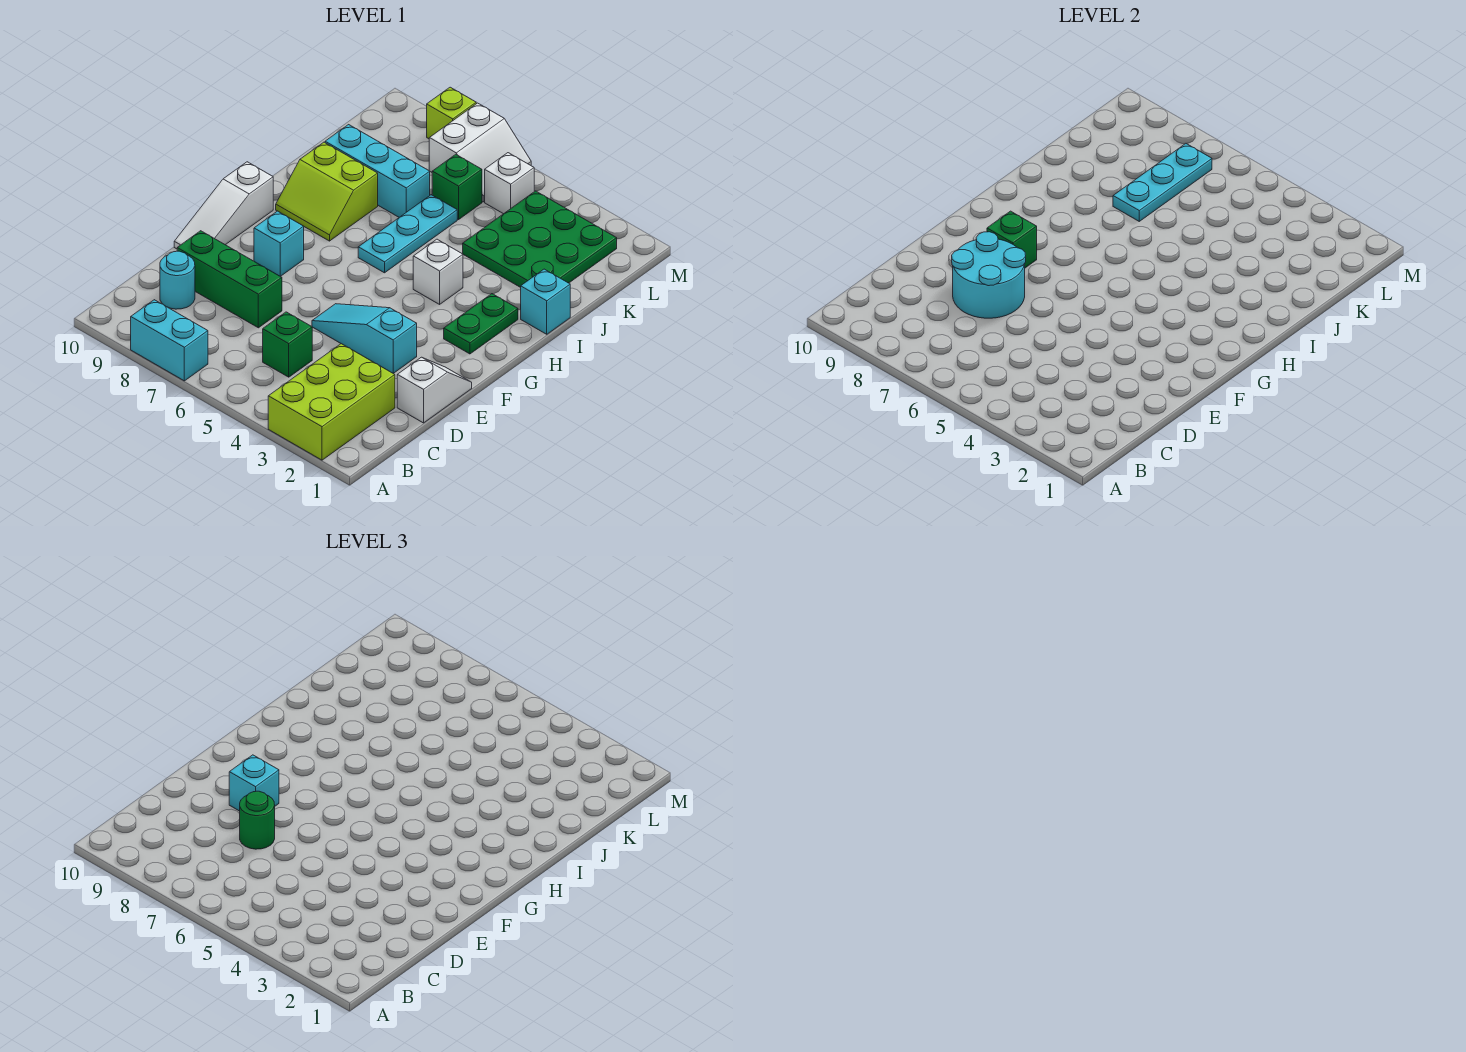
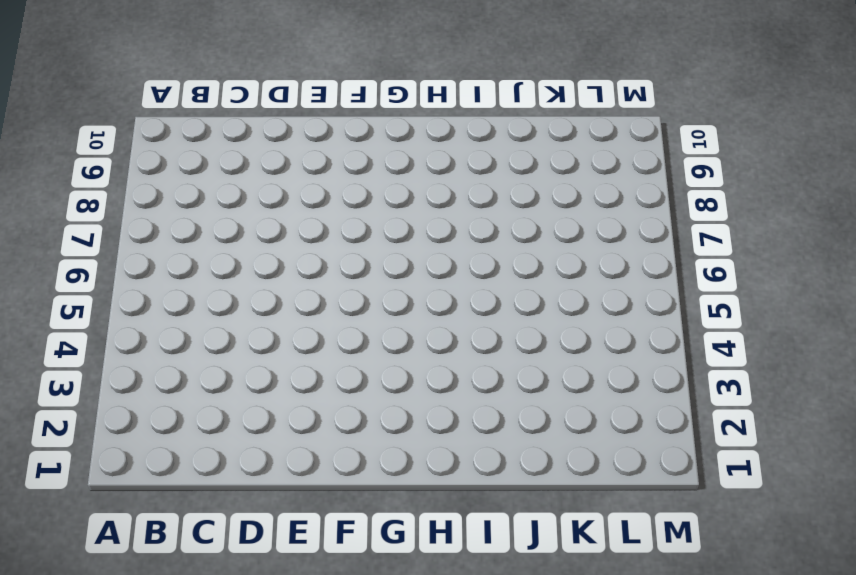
none -> lime brick A2:C3 level 1
none -> cyan brick A7:A8 level 1
none -> green brick C5 level 1

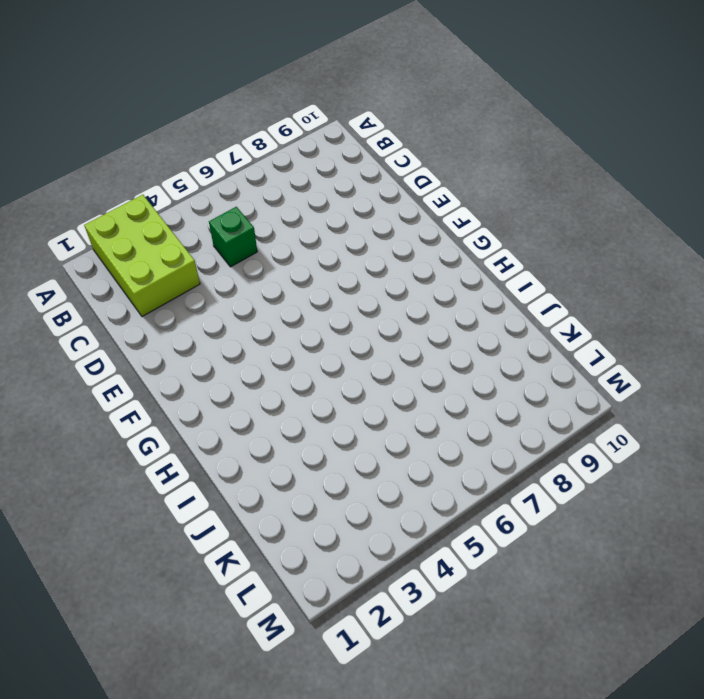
none -> cyan brick A7:A8 level 1
none -> cyan round brick C9 level 1
none -> white slope D1:E1 level 1 top D

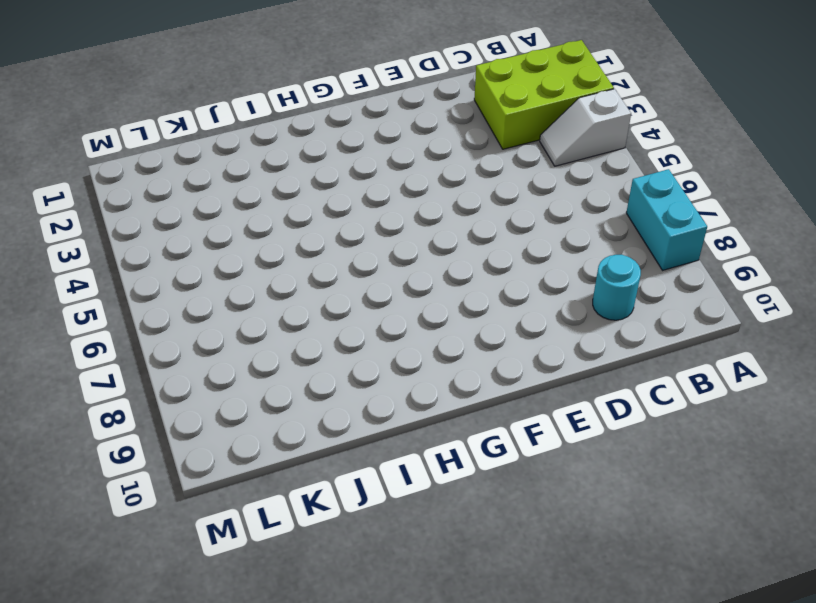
white slope A4:B4 level 1 top A -> white slope D1:E1 level 1 top D
none -> green brick C5 level 1
none -> green brick D7:D9 level 1
none -> cyan slope E3:E5 level 1 top 3

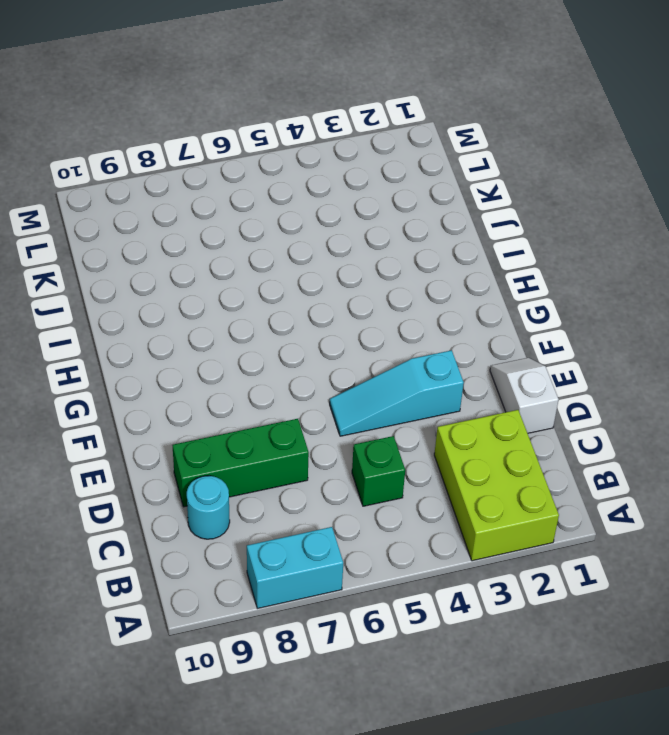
none -> white slope E10:G10 level 1 top G
none -> cyan brick F8 level 1
none -> green plate G2:H2 level 1

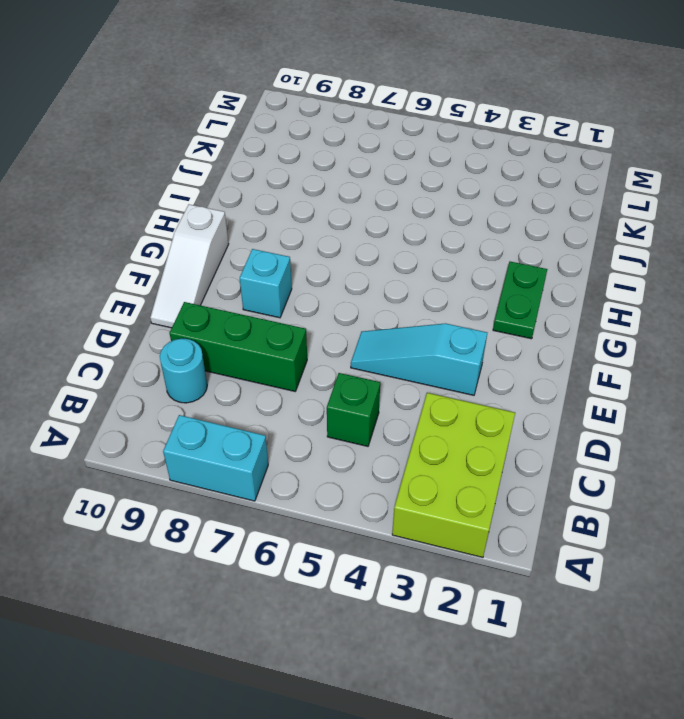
none -> white slope D1:E1 level 1 top D
none -> white brick H4 level 1
none -> cyan plate H6:J6 level 1

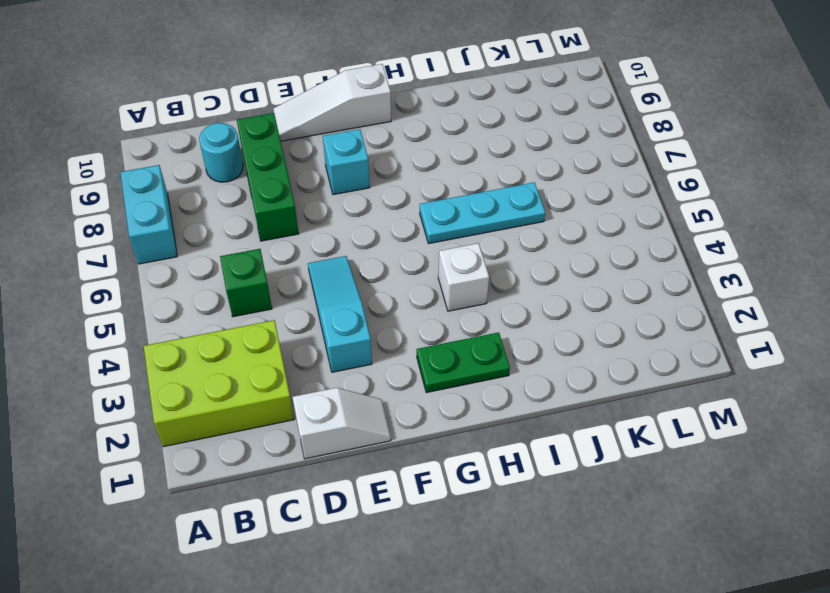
none -> lime slope H8:I9 level 1 top I
none -> cyan brick I1 level 1
none -> green plate J2:L4 level 1

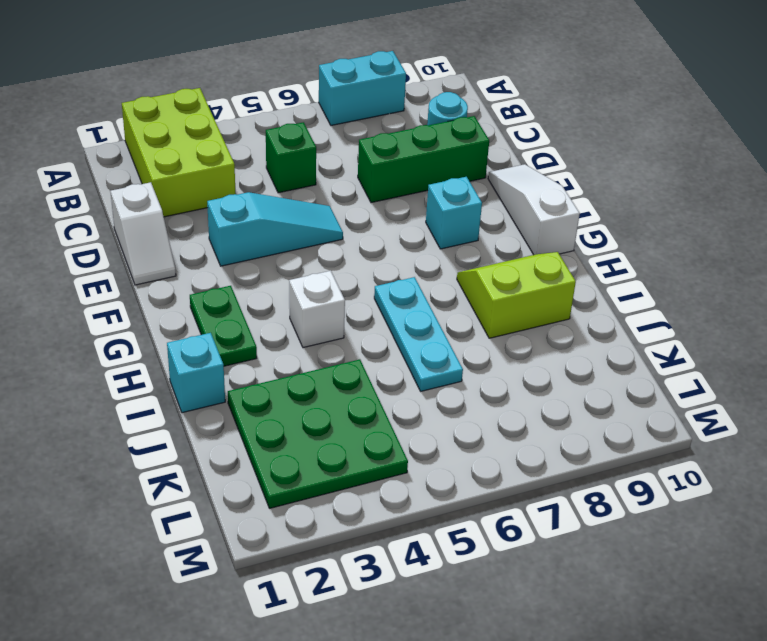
none -> cyan brick J7:J9 level 1
none -> green brick K6 level 1
none -> white brick L5 level 1

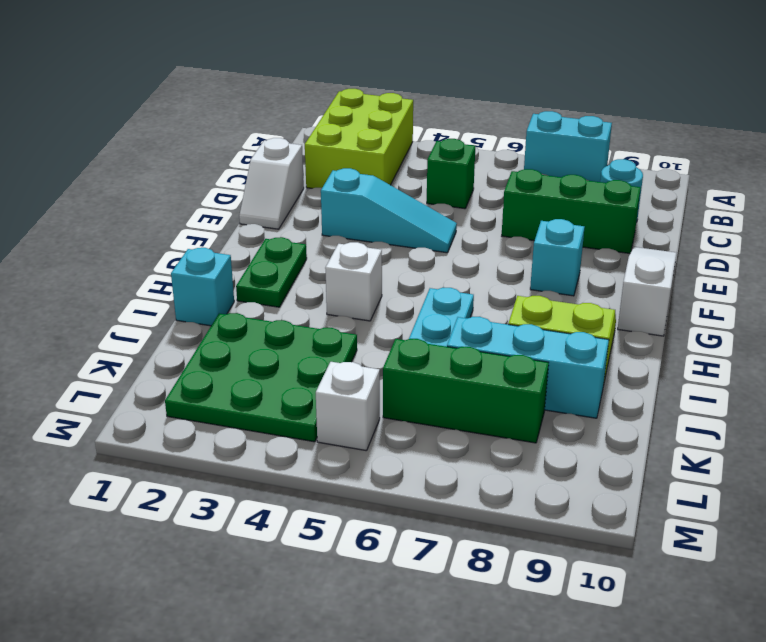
green brick K6:K8 level 1 -> green brick K6 level 1
none -> white slope L6:M7 level 1 top 7
none -> lime brick M8 level 1
none -> cyan round brick D7:E8 level 2

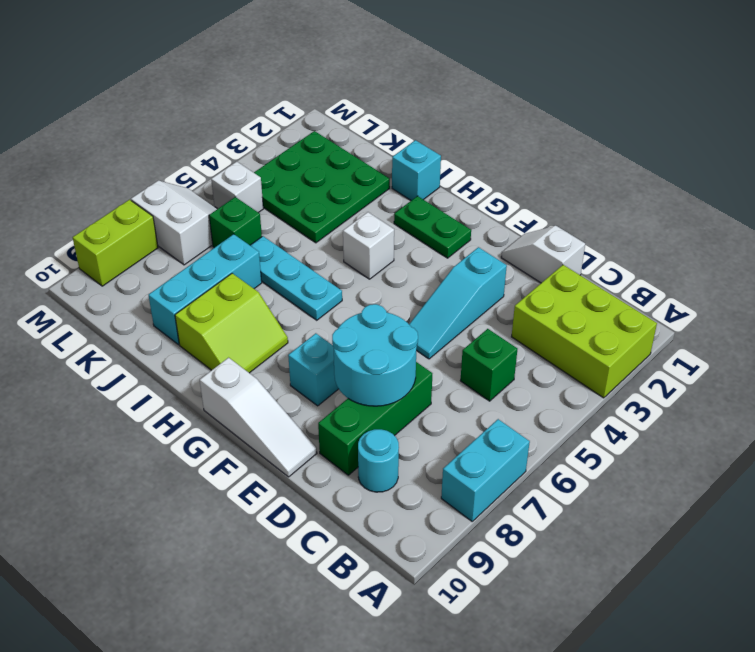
lime brick M8:M9 level 1 -> lime brick M8 level 1
none -> green brick F8 level 2
none -> cyan plate J7:L7 level 2
none -> green round brick D7 level 3

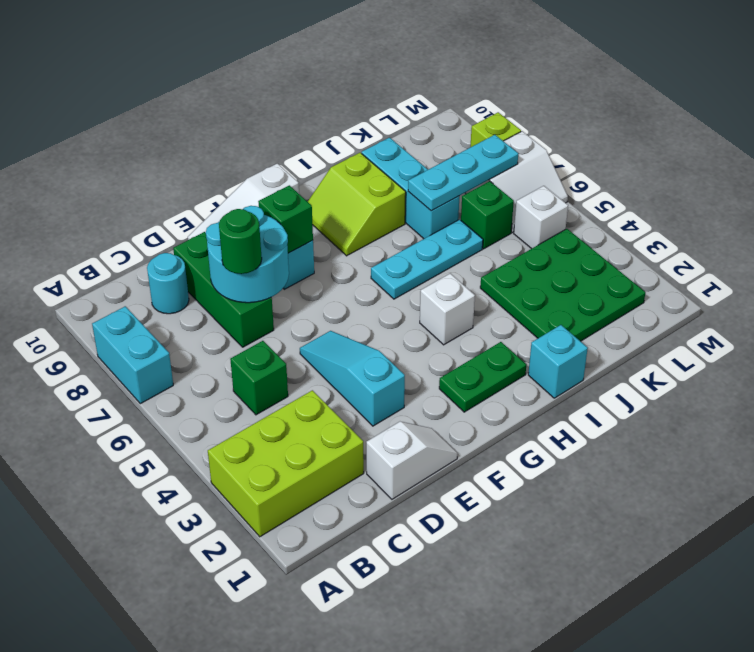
none -> cyan brick E8 level 3

